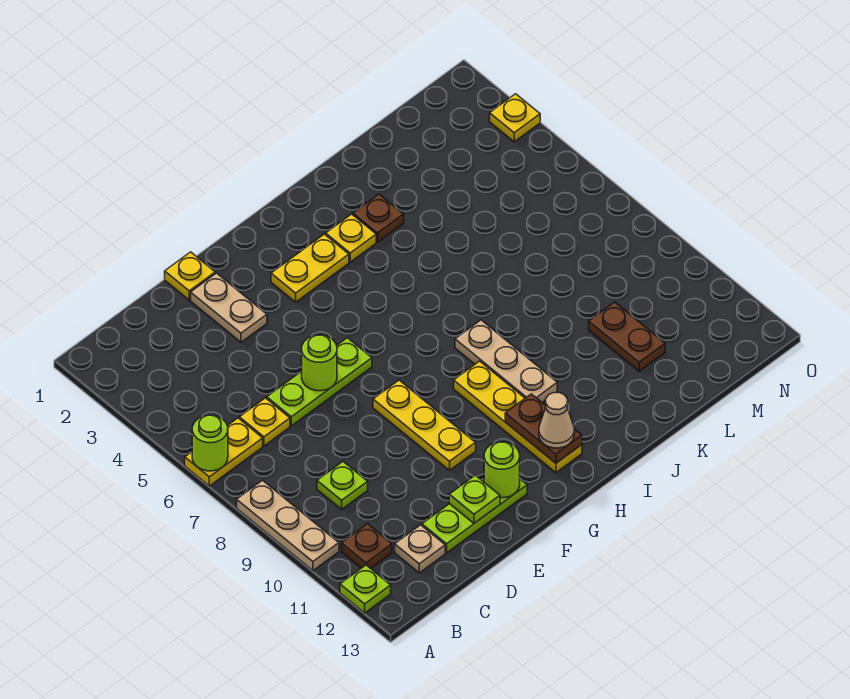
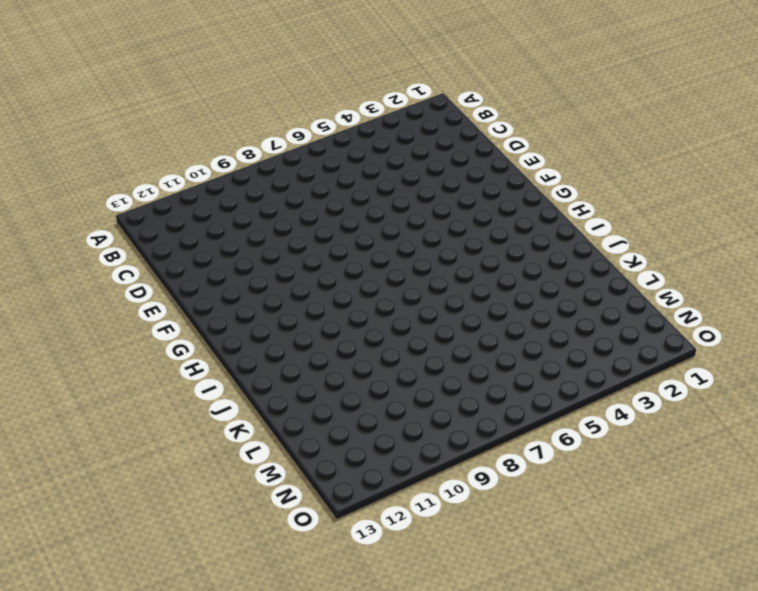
none -> yellow plate A6:B6 level 1
none -> tan plate A8:A10 level 1
none -> lime plate A12 level 1

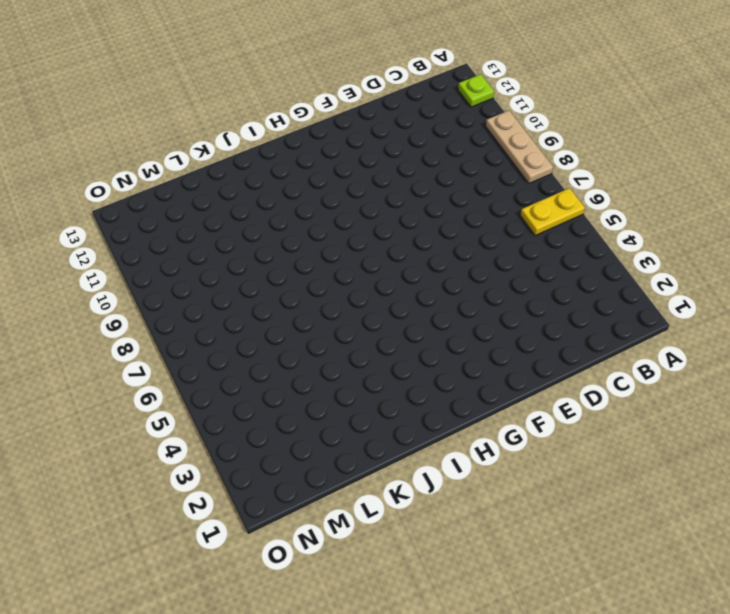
none -> brown plate B11 level 1
none -> yellow plate C6 level 1
none -> lime plate C9 level 1

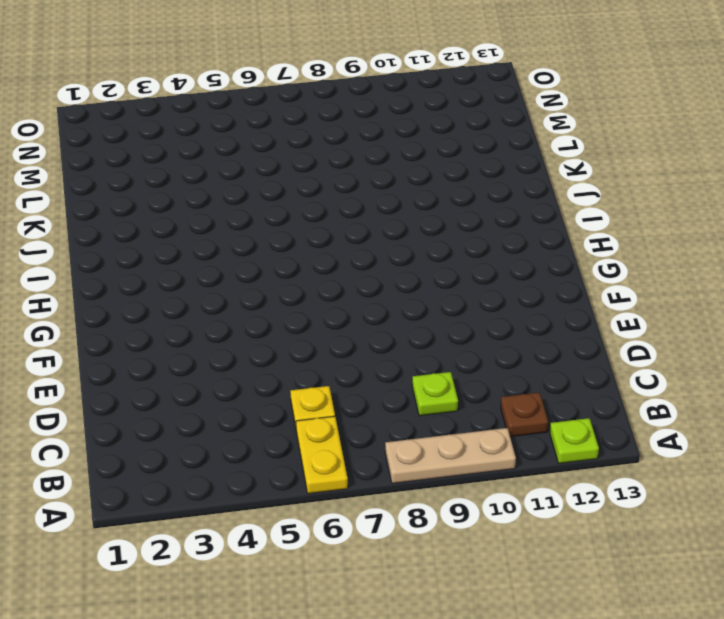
none -> tan plate C12 level 1
none -> lime plate D6:F6 level 1
none -> lime plate D12:F12 level 1

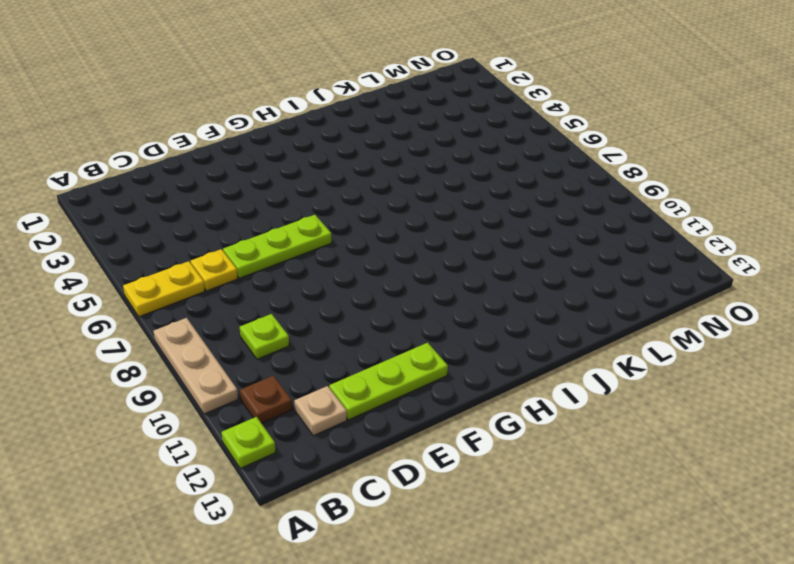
none -> yellow plate E1 level 1
none -> tan plate E2:E3 level 1
none -> yellow plate F8:F10 level 1

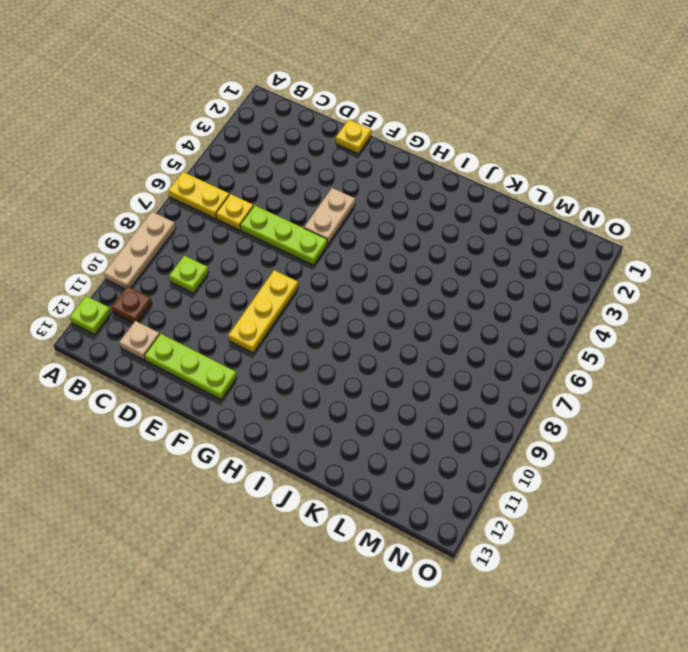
tan plate F4:F5 level 1 -> tan plate E2:E3 level 1
none -> yellow plate G3:H3 level 1
none -> yellow plate H9:H12 level 1
none -> yellow plate I3 level 1

